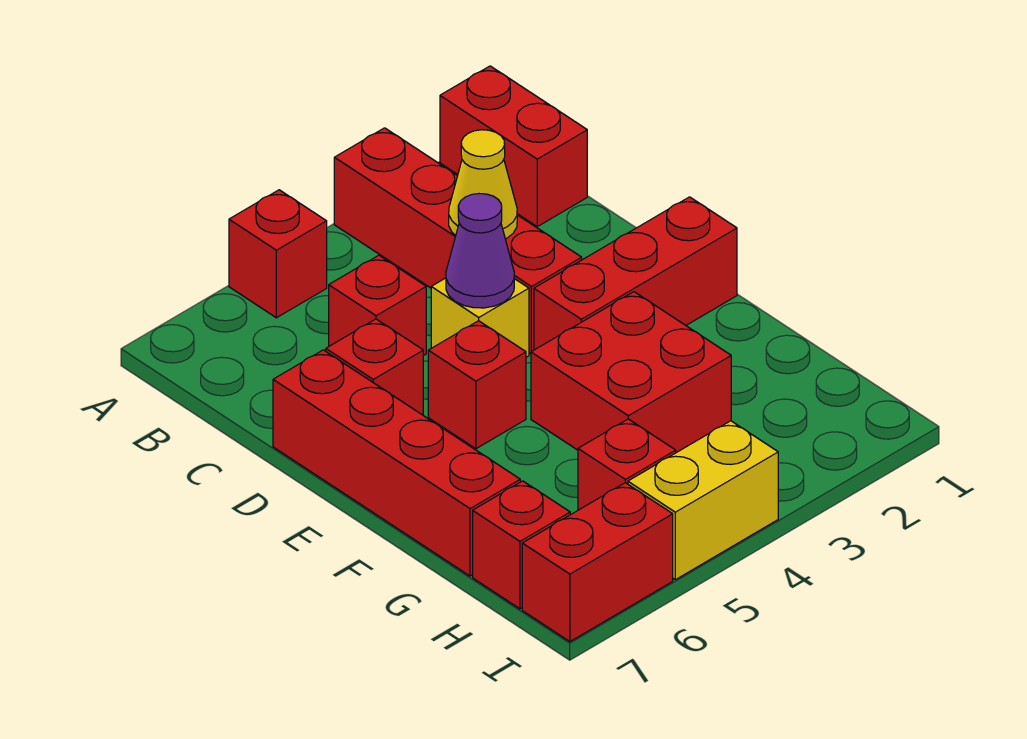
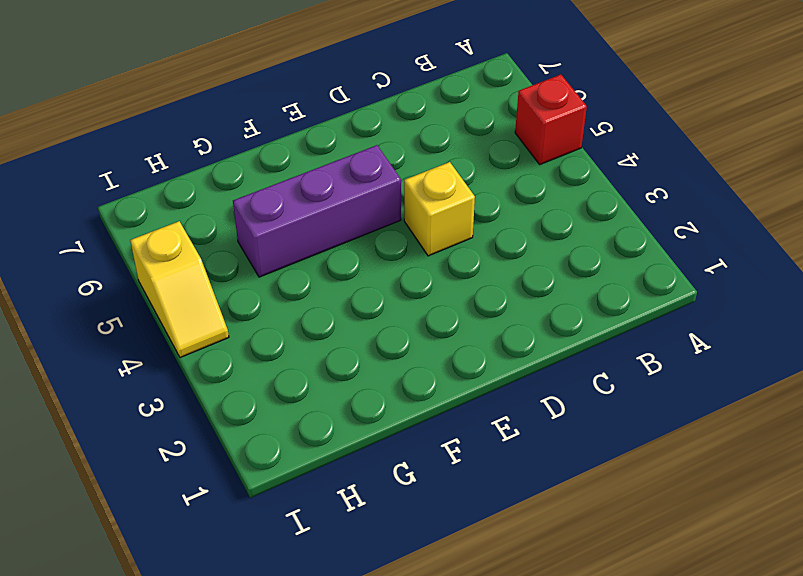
purple brick E5:G5 level 1 -> red brick E5 level 1
yellow slope I4:I5 level 1 top 5 -> yellow brick I4:I5 level 1
none -> red brick A1:B1 level 1
none -> red brick A3:D3 level 1
none -> red brick C5 level 1

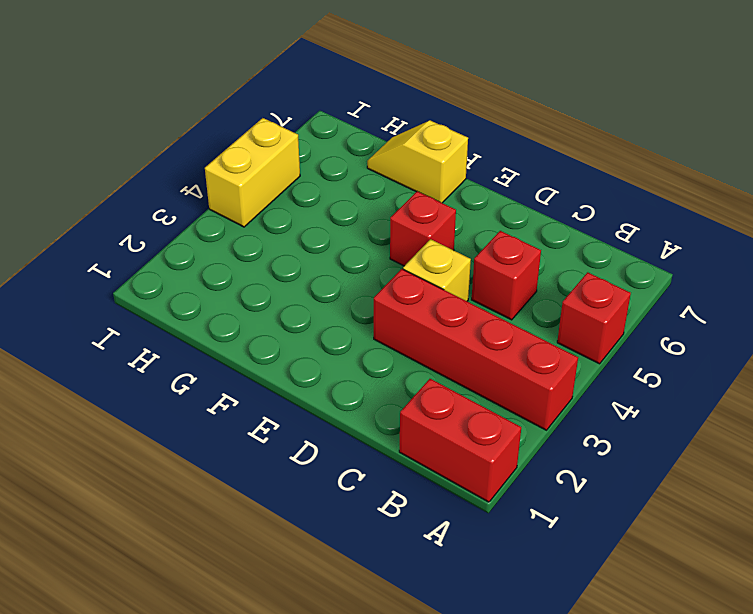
yellow slope F7:G7 level 1 top F -> red brick D7:G7 level 1
none -> red brick D6 level 1
none -> red brick E1:E3 level 1
none -> red brick F3:G4 level 1

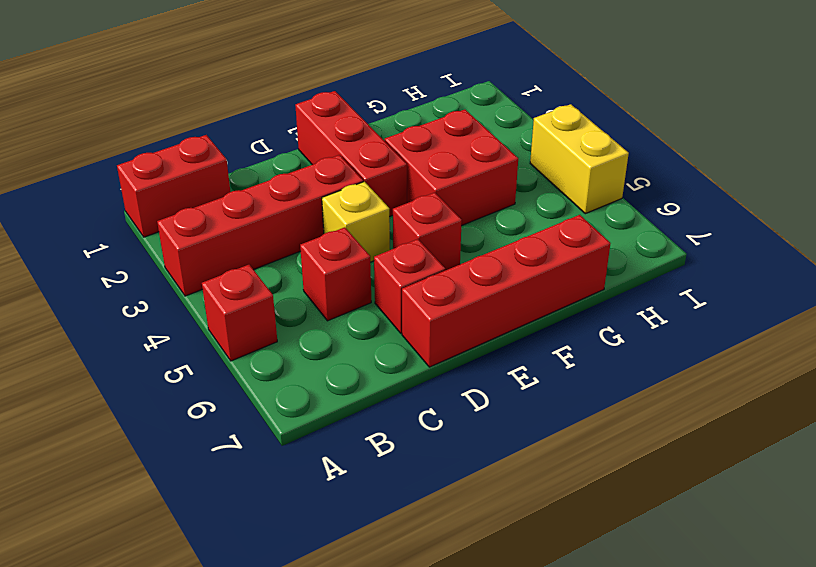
none -> red brick H5 level 1
none -> red brick H7 level 1
none -> red brick I6:I7 level 1

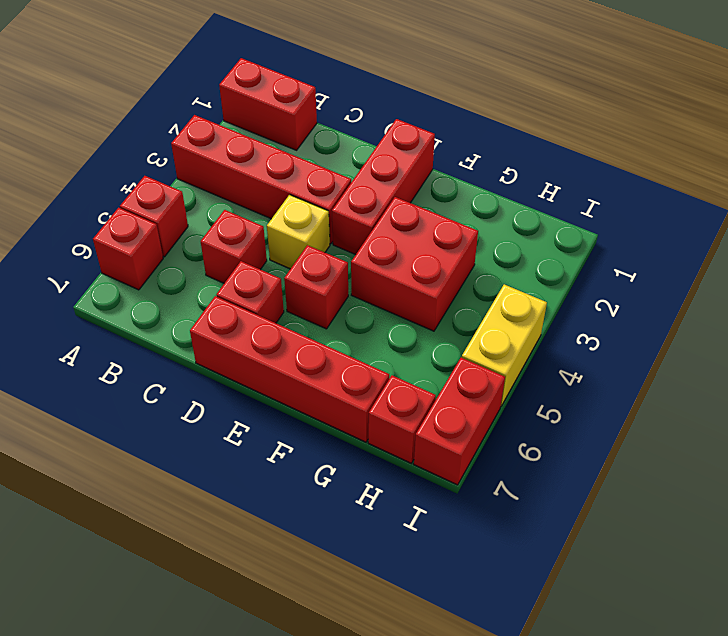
red brick A6 level 1 -> red brick H5 level 1
none -> yellow cone C3 level 2
none -> purple cone D4 level 2

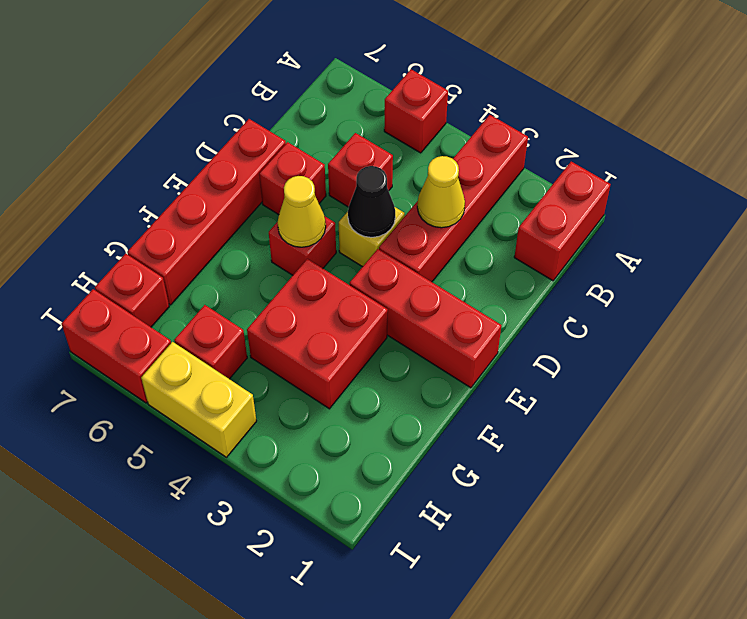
black cone D4 level 2 -> purple cone D4 level 2
yellow cone E5 level 2 -> none

